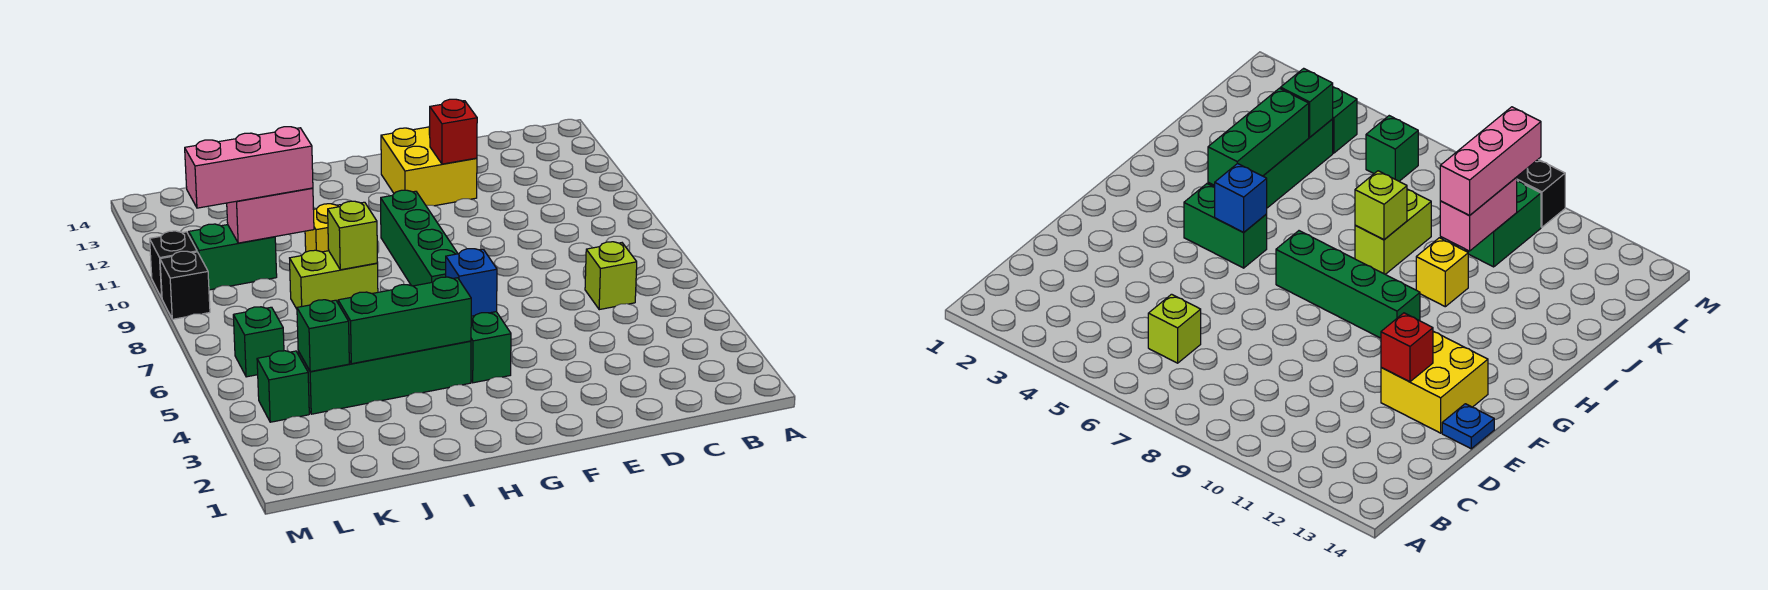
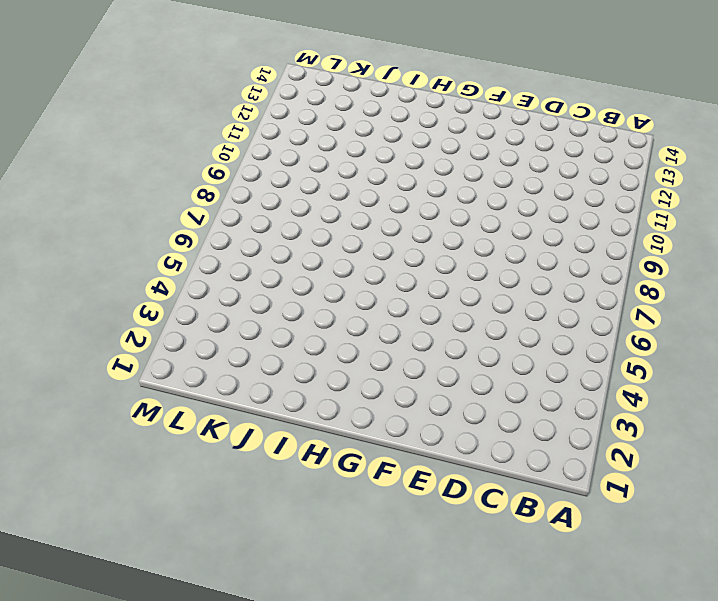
none -> lime brick C6 level 1
none -> yellow brick E12:F13 level 1
none -> blue plate E14 level 1

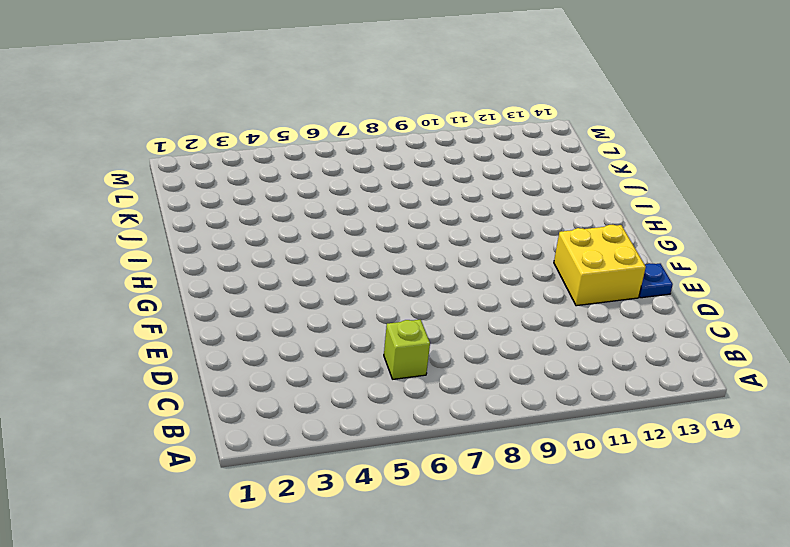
none -> green brick G4:G5 level 1
none -> green brick G7:G10 level 1
none -> green brick H4:K4 level 1

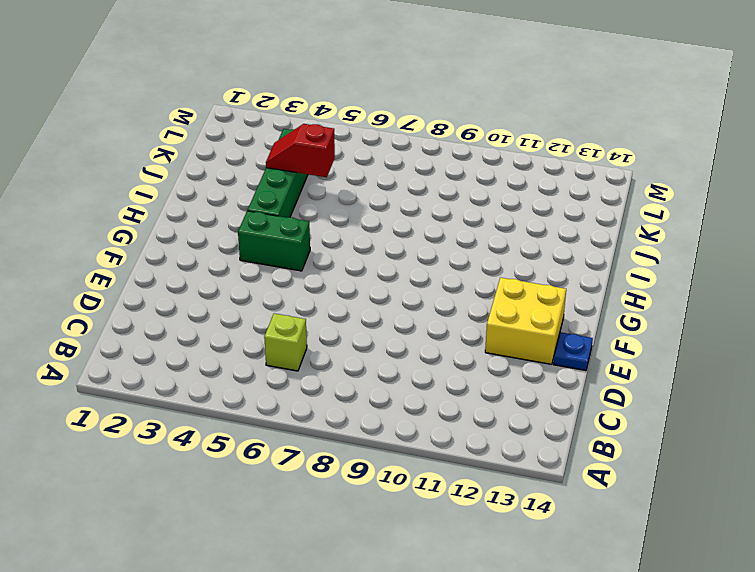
red slope J4:J5 level 2 top 5 -> green brick H4:J4 level 2
none -> green brick G7:G10 level 1
none -> lime brick I8:J8 level 1
none -> yellow brick I10 level 1

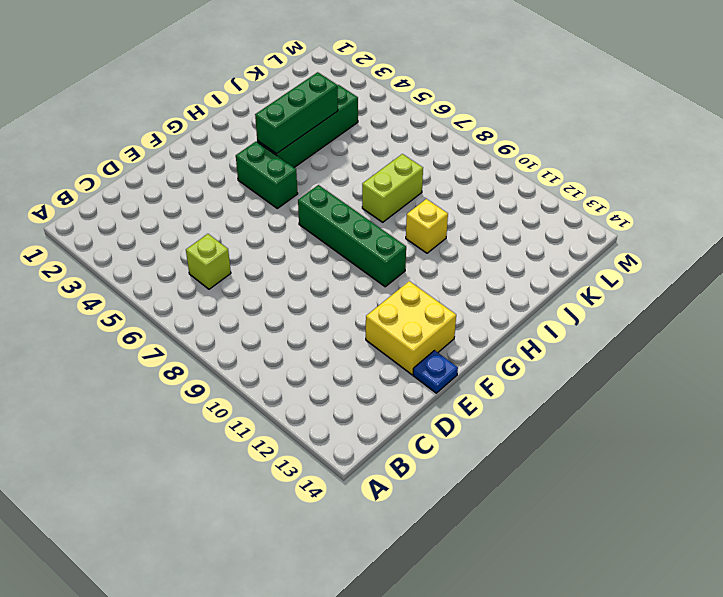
none -> green brick K10:L10 level 1
none -> green brick L4 level 1
none -> green brick L6 level 1

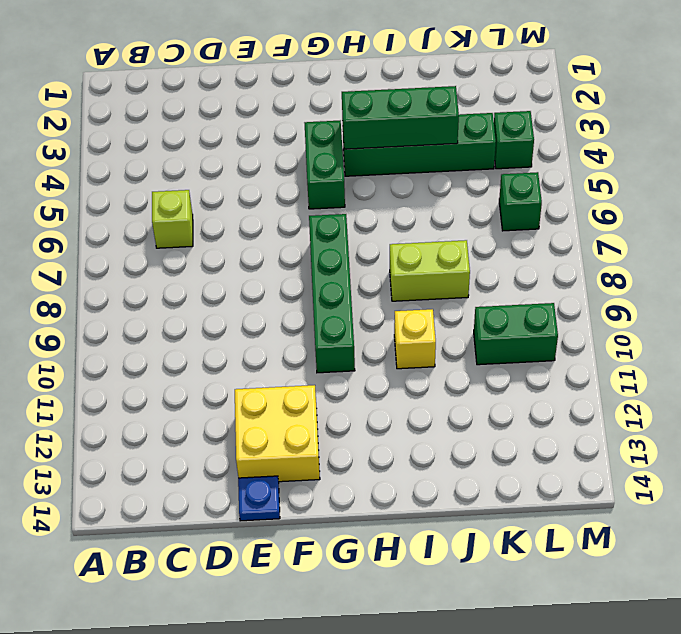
none -> black brick M9 level 1
none -> black brick M10 level 1
none -> red brick E12 level 2

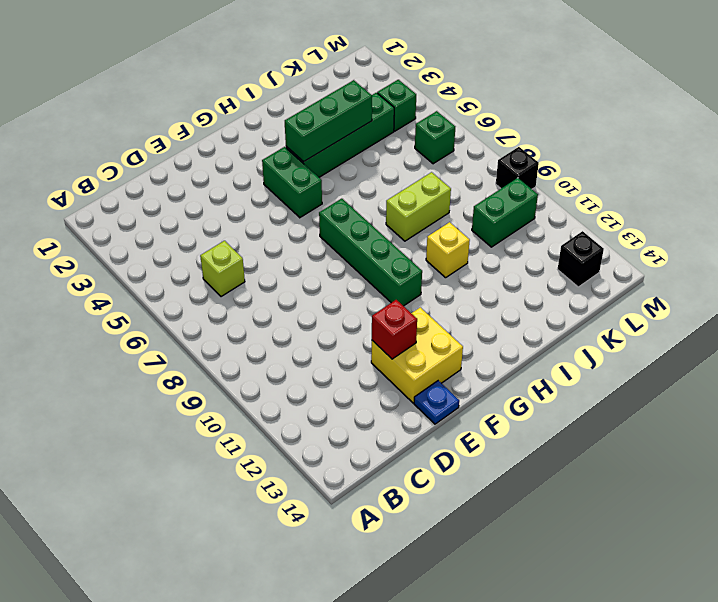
black brick L13 level 1 -> black brick M10 level 1
none -> blue brick G5 level 2
none -> lime brick I8 level 2
none -> pink brick J10:K10 level 2

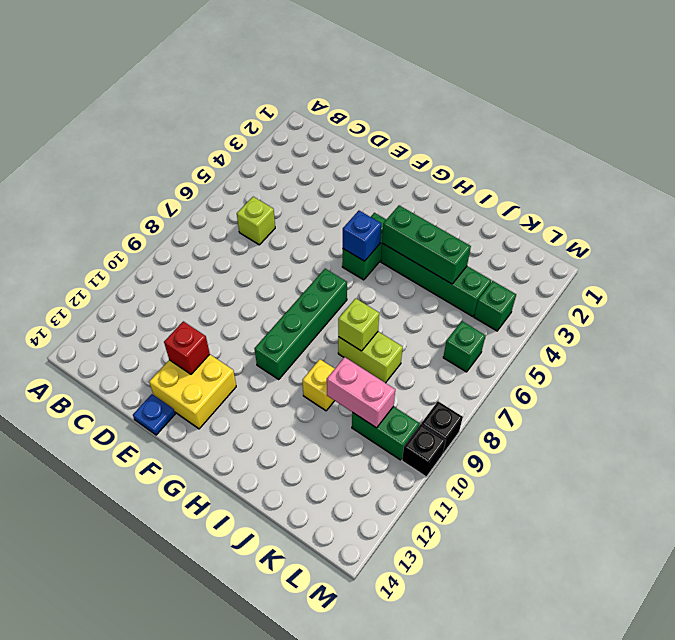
none -> green brick K4 level 2
none -> pink brick J10:L10 level 3

